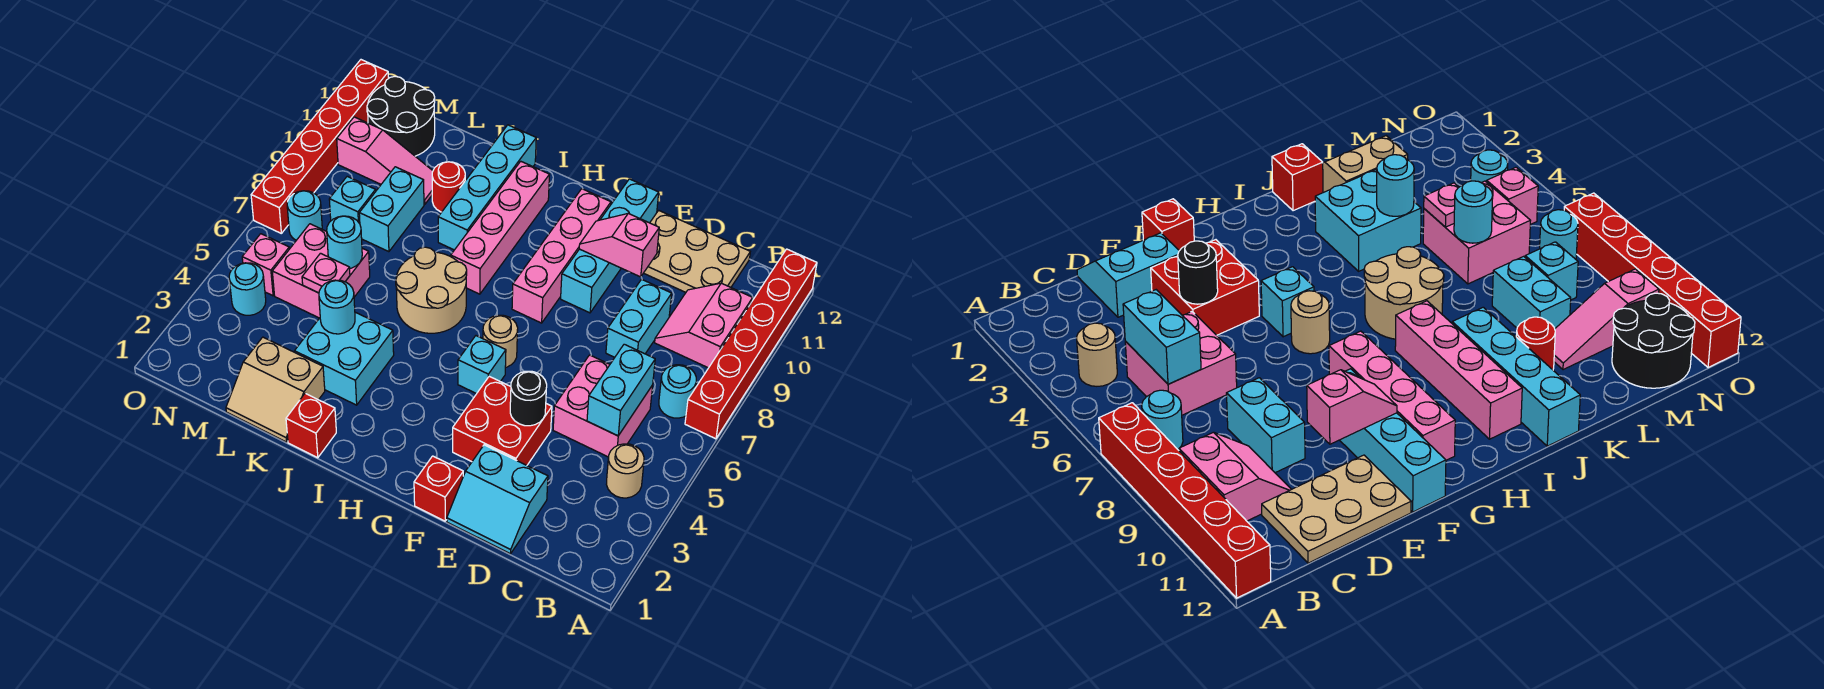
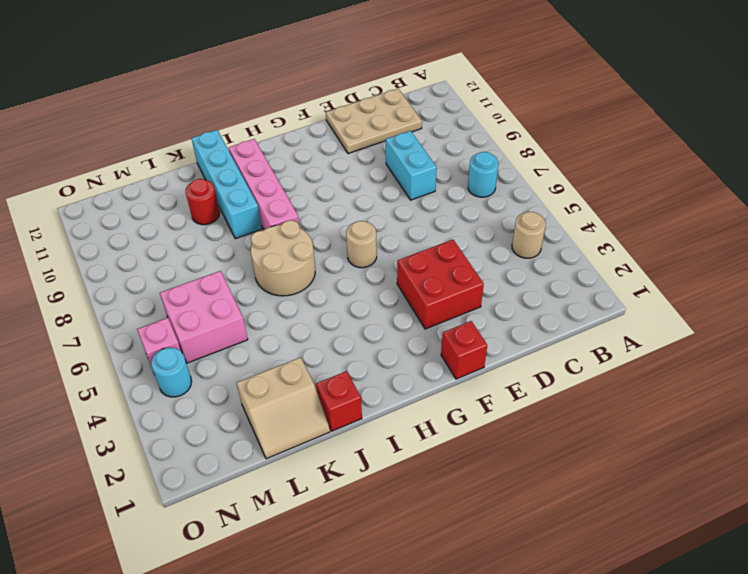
none -> red brick A7:A12 level 1
none -> pink slope B9:C10 level 1 top B
none -> pink brick C5:D6 level 1
none -> cyan slope D1:E2 level 1 top 2

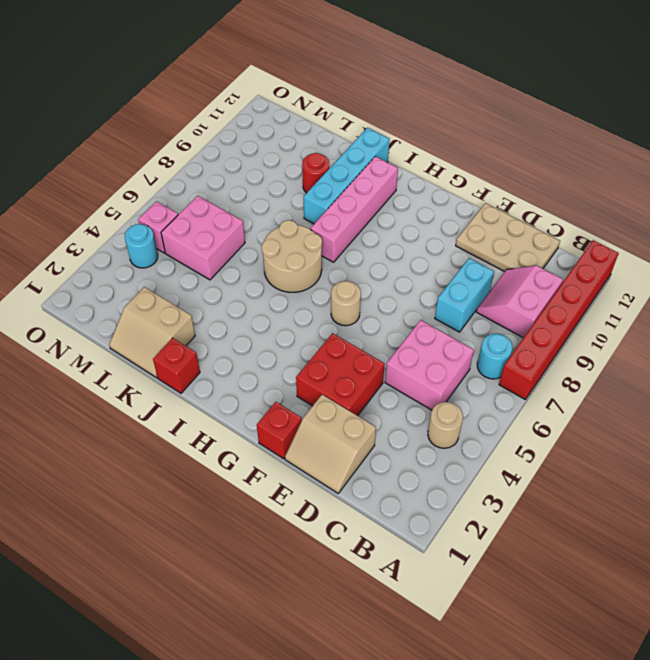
tan slope D1:E2 level 1 top 2 -> cyan slope D1:E2 level 1 top 2
none -> cyan brick F9:F12 level 1
none -> cyan brick G5 level 1
none -> pink brick G8:G11 level 1
none -> cyan brick J3:K4 level 1

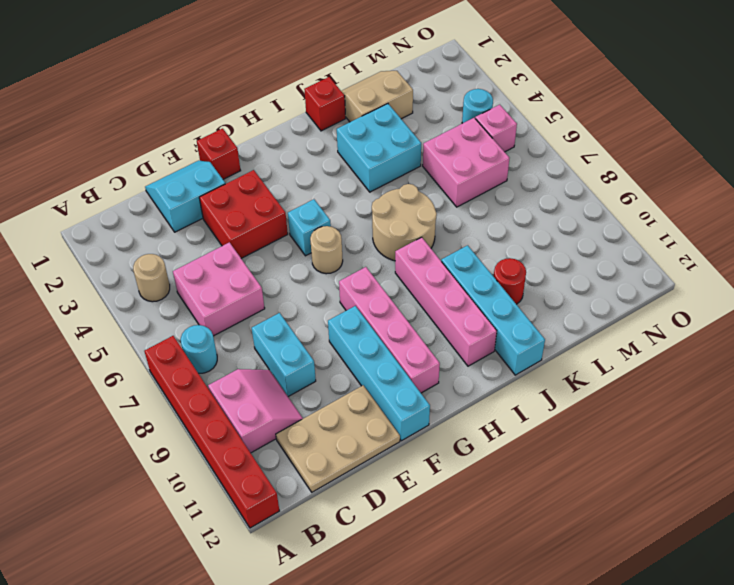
none -> cyan brick L8:L9 level 1
none -> pink slope L10:N10 level 1 top N
none -> cyan brick M8 level 1
none -> black round brick M11:N12 level 1

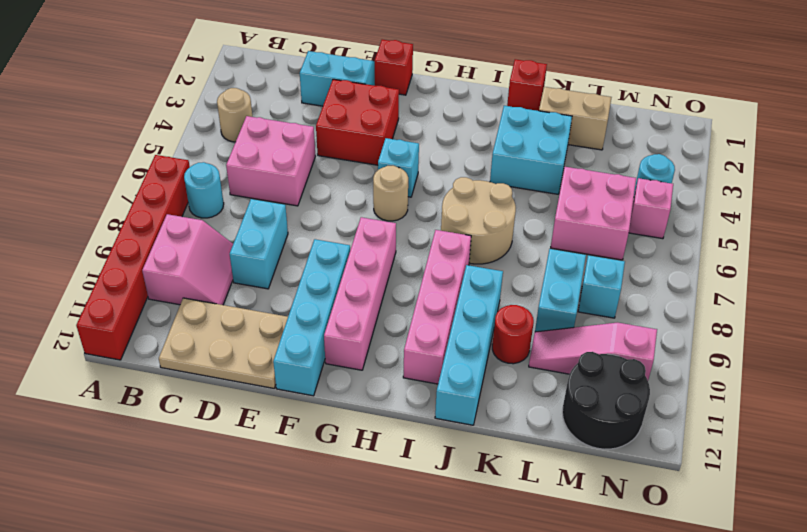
none -> cyan round brick N7 level 1
none -> red brick O7:O12 level 1
none -> cyan brick C5:C6 level 2
none -> black round brick E4 level 2

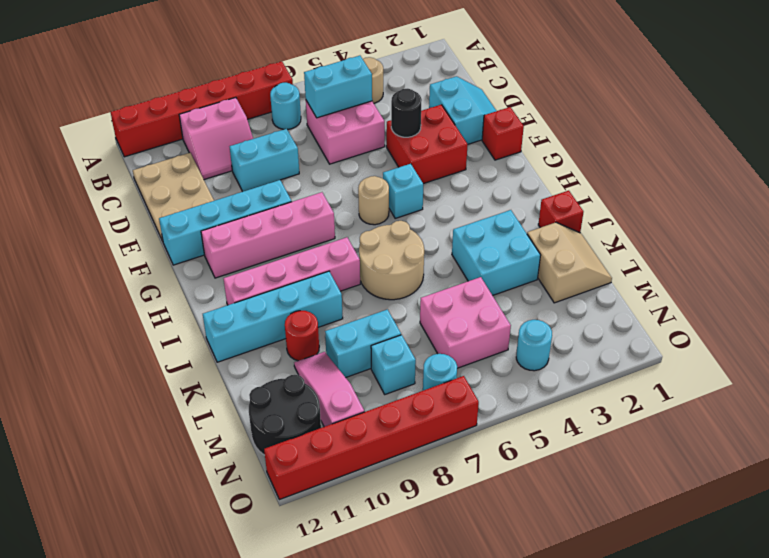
none -> pink brick N5 level 1
none -> pink slope E10:F10 level 2 top E
none -> cyan round brick K4 level 2
none -> pink plate L5 level 2

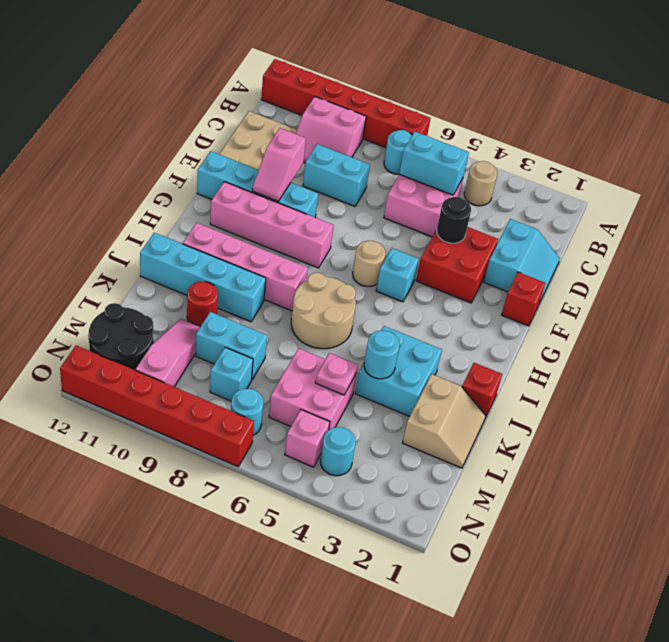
none -> cyan round brick L6 level 2

